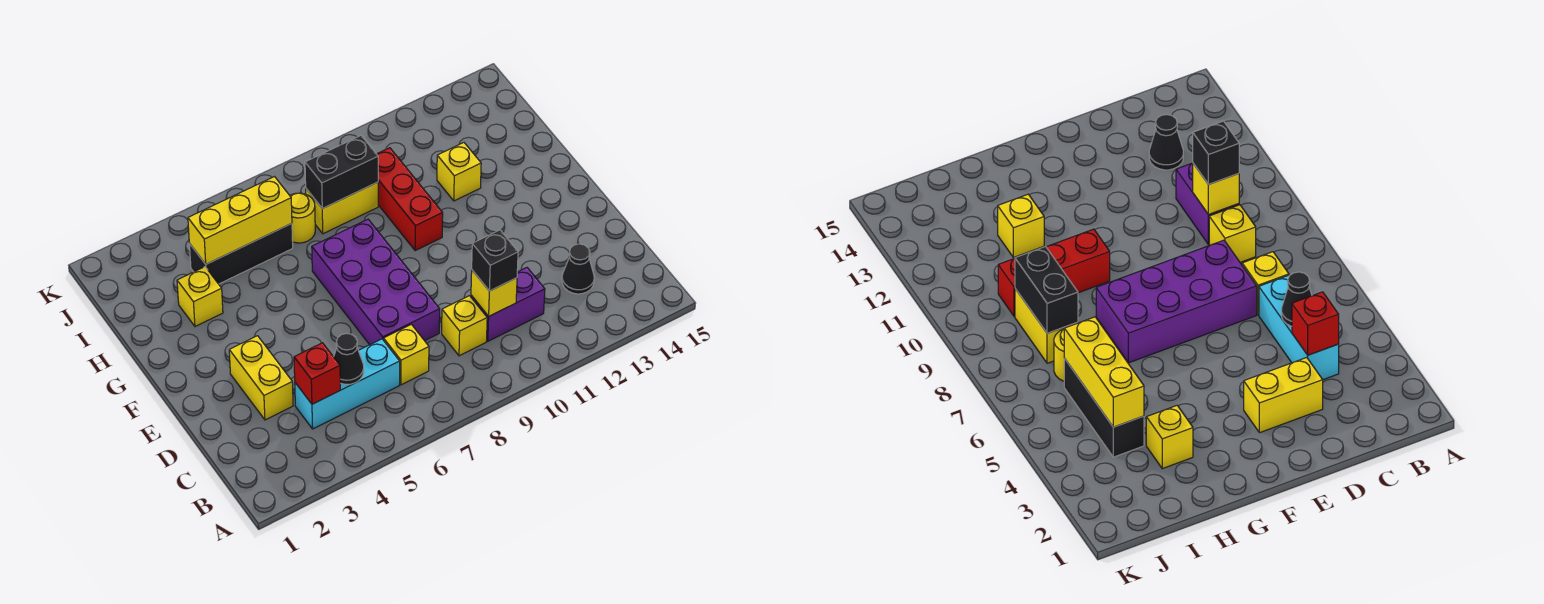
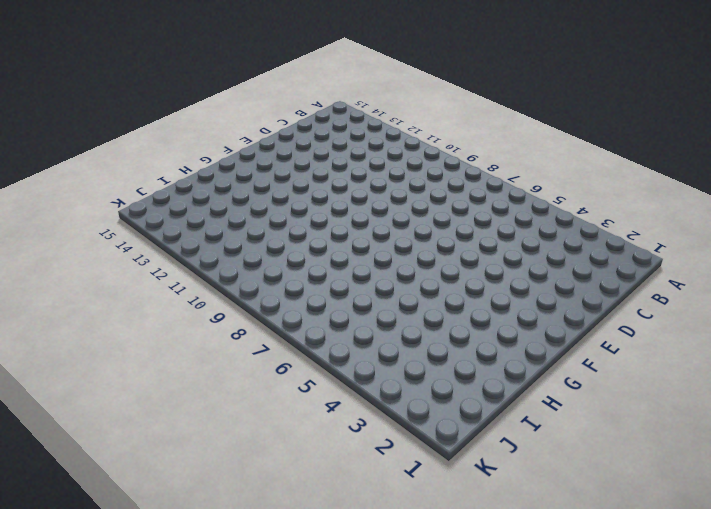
none -> cyan brick C4:C6 level 1
none -> yellow brick C7 level 1
none -> yellow brick C9 level 1

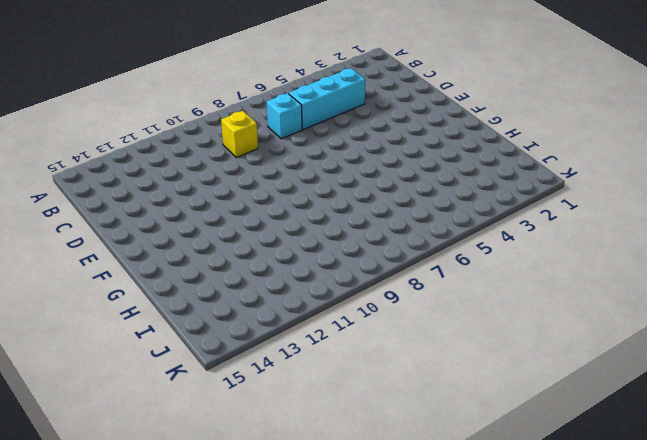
cyan brick C7 level 1 -> yellow brick C7 level 1
none -> purple brick C10:C11 level 1
none -> black cone C13 level 1
none -> yellow brick D3:E3 level 1

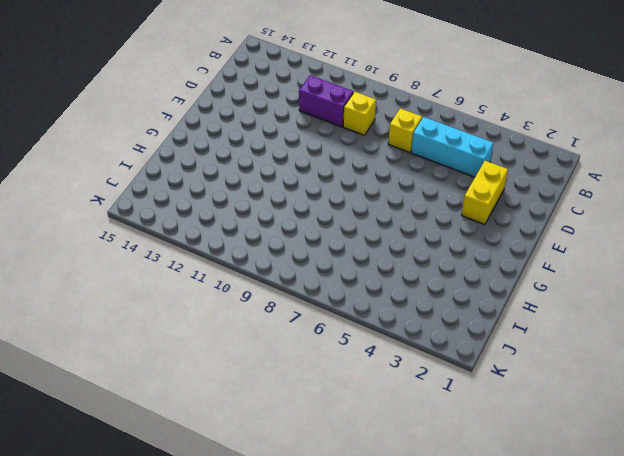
none -> black cone C13 level 1
none -> purple brick D7:G8 level 1
none -> red brick G10:I10 level 1

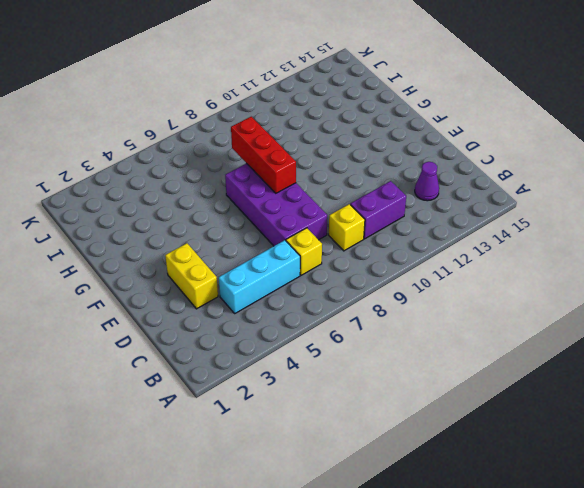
purple cone C13 level 1 -> black cone C13 level 1
red brick F8:H8 level 2 -> red brick G10:I10 level 1
none -> yellow brick H3 level 1
none -> yellow brick H12 level 1
none -> black brick I4:I6 level 1

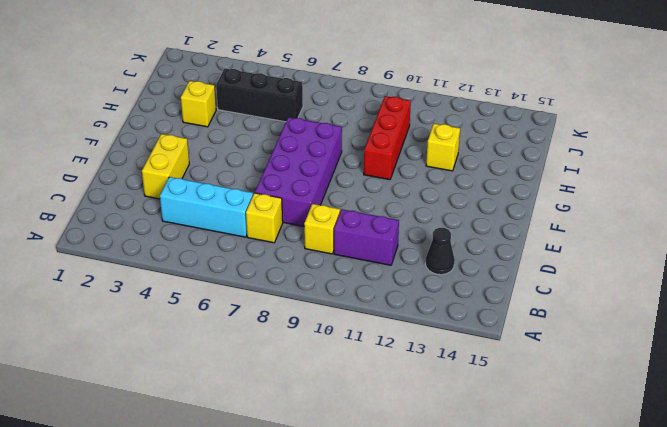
none -> yellow round brick I7 level 1
none -> yellow brick I8:I9 level 1
none -> red brick C4 level 2

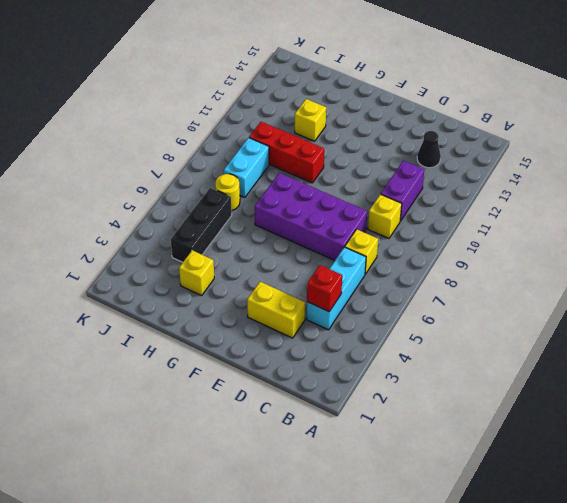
cyan brick I8:I9 level 1 -> yellow brick I8:I9 level 1
none -> black cone C5 level 2
none -> yellow brick C10 level 2
none -> yellow brick I4:I6 level 2

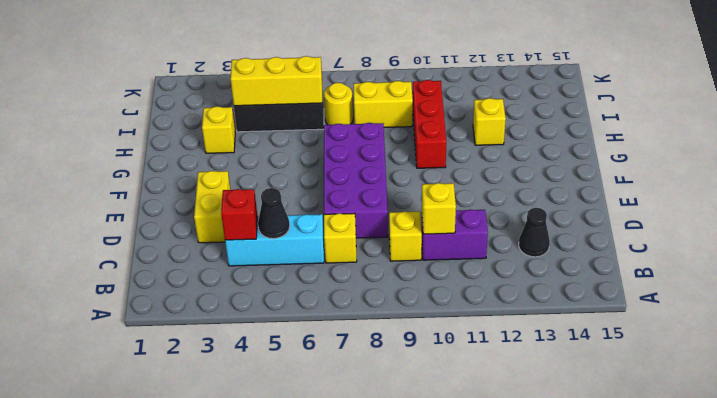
none -> black brick I8:I9 level 2
none -> black brick C10 level 3

